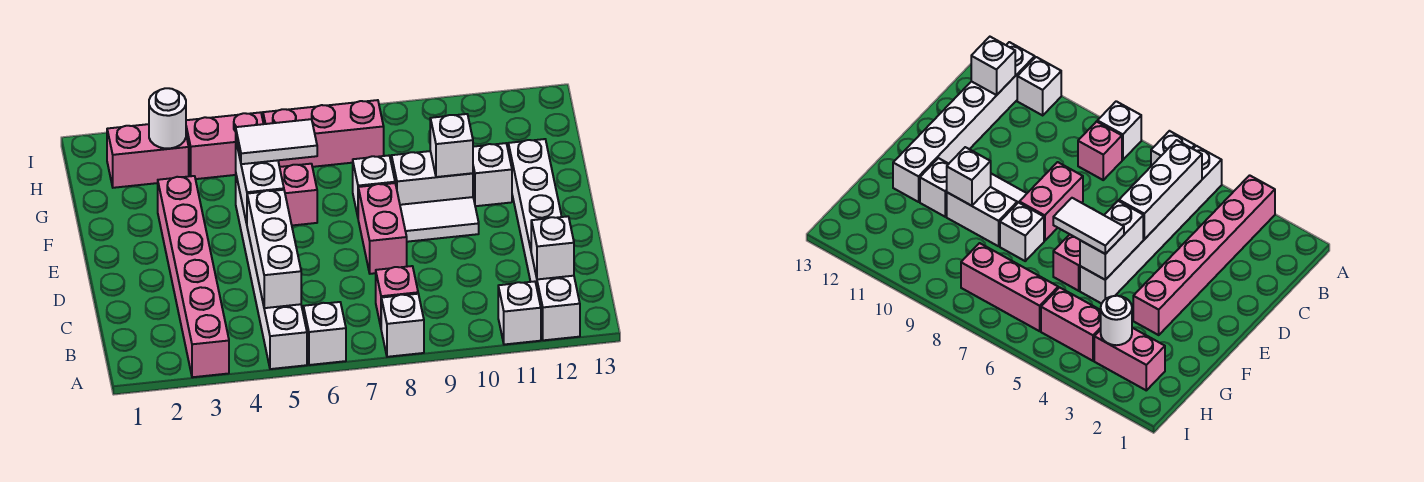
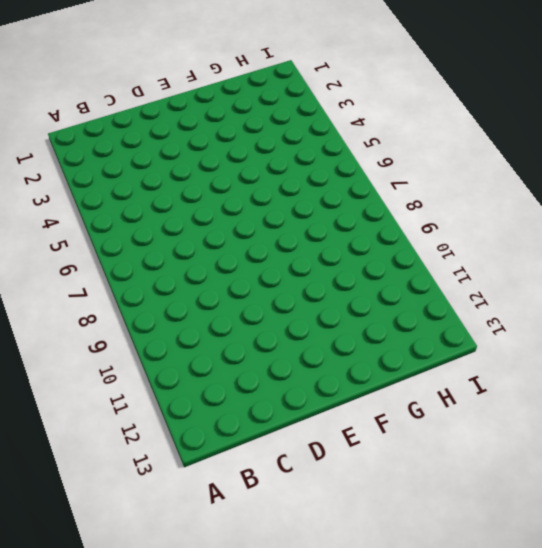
none -> pink brick A3:F3 level 1
none -> white brick A5:F5 level 1
none -> white brick A6 level 1

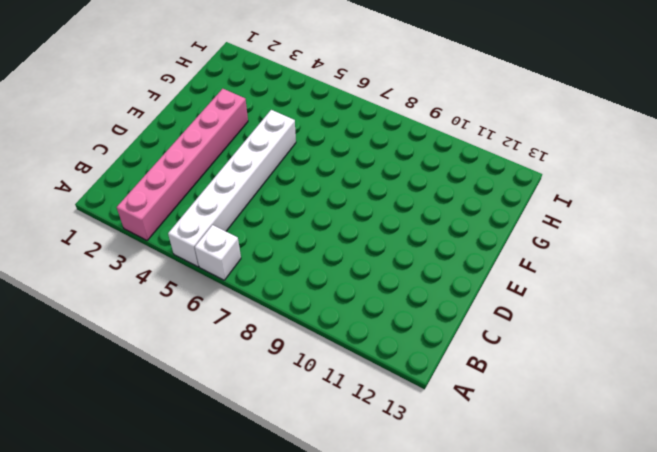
none -> white brick A8 level 1
none -> white brick A11 level 1
none -> white brick A12:F12 level 1

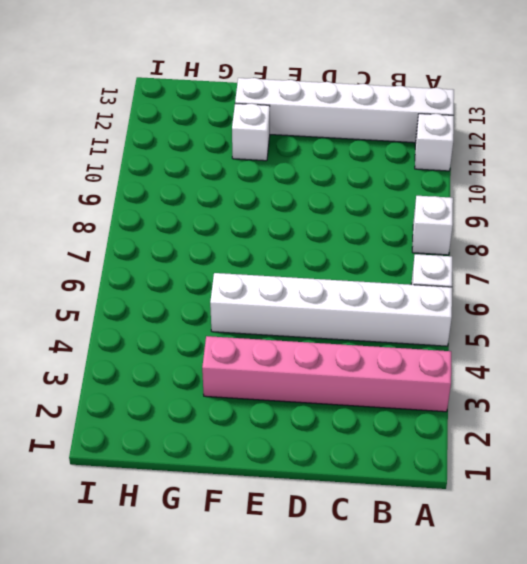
none -> pink brick B8 level 1
none -> pink brick D8:E8 level 1
none -> white tile E9:E10 level 1

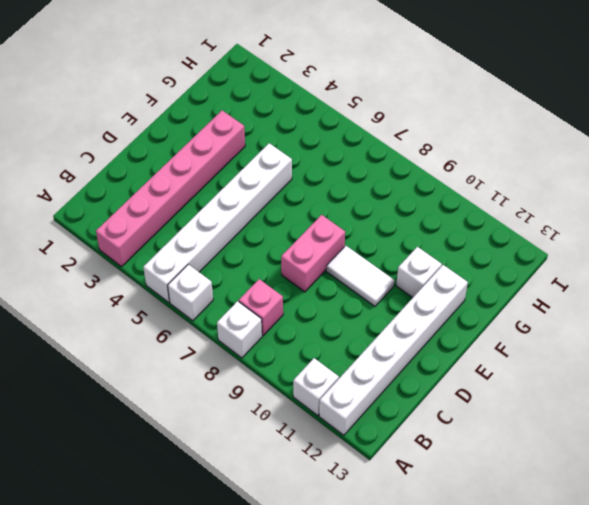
none -> pink brick F6 level 1
none -> white brick F8 level 1
none -> white brick F9:F10 level 1

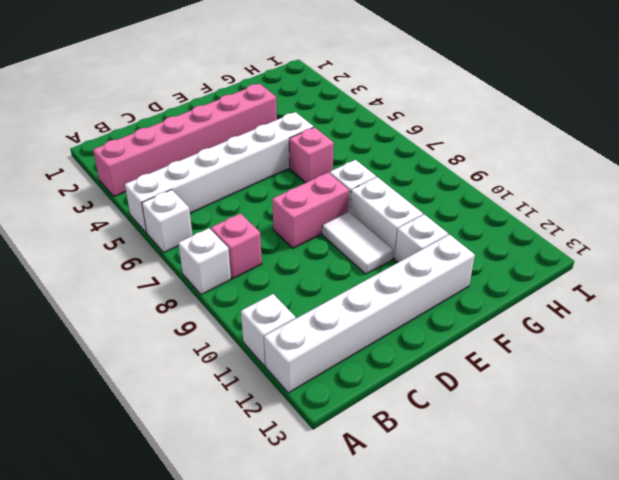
none -> pink brick H2:H3 level 1
none -> pink brick H4:H5 level 1
none -> pink brick H6:H8 level 1

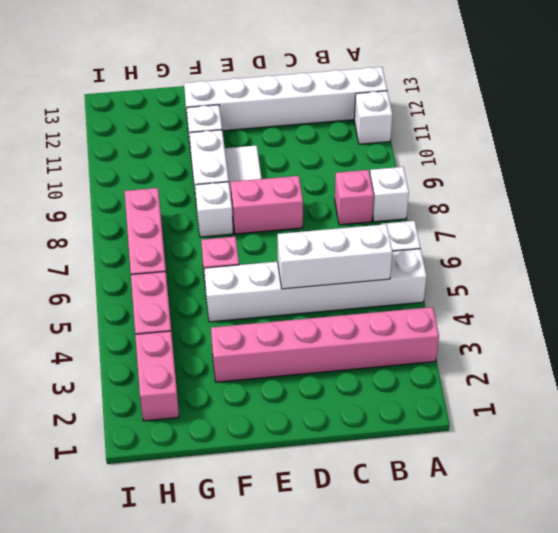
none -> white brick B12 level 2
none -> white brick E5:F5 level 2
none -> white brick F10 level 2

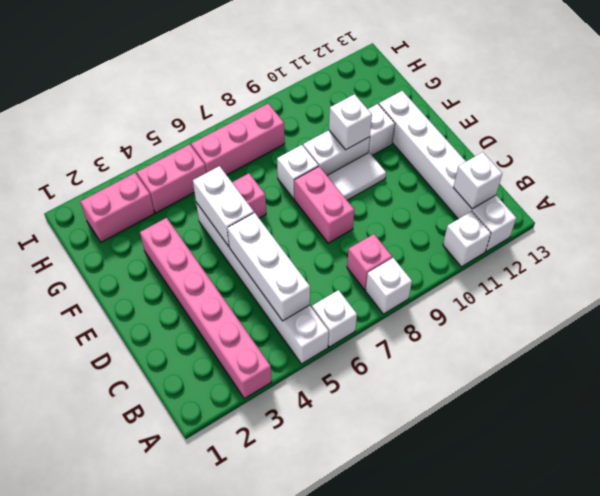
none -> white round brick H3 level 2
none -> white tile F5:F6 level 3

